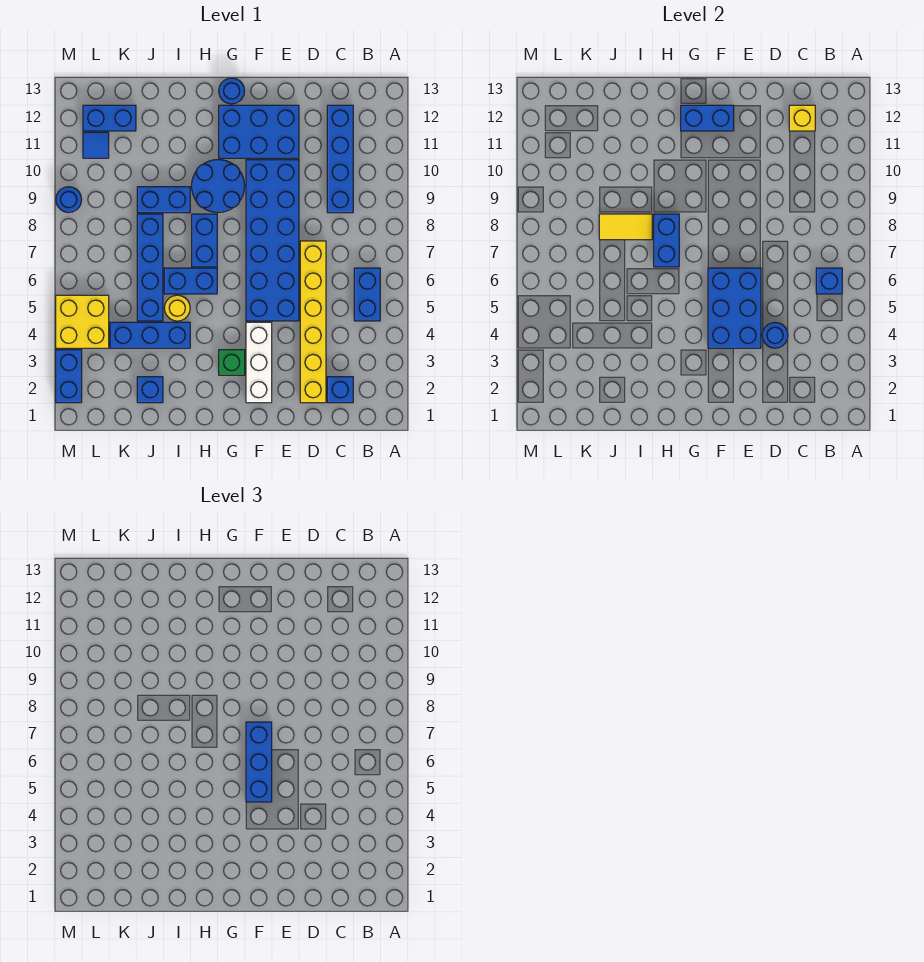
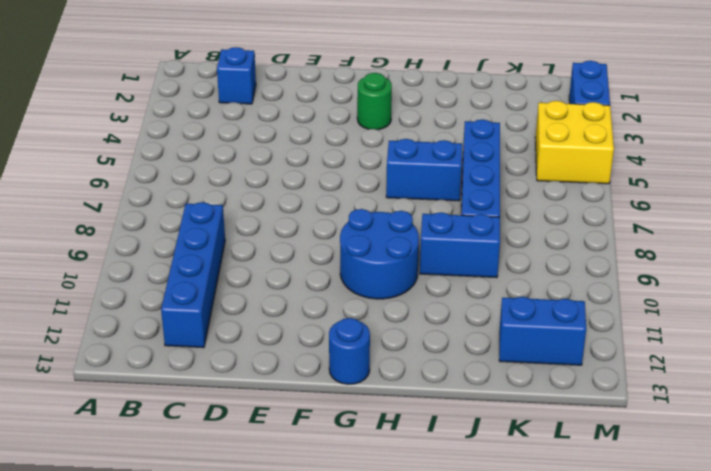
green round brick G3 level 1 -> green brick G3 level 1
none -> blue brick B5:B6 level 1
none -> yellow brick D2:D7 level 1
none -> blue brick E5:F10 level 1
none -> blue brick E11:G12 level 1

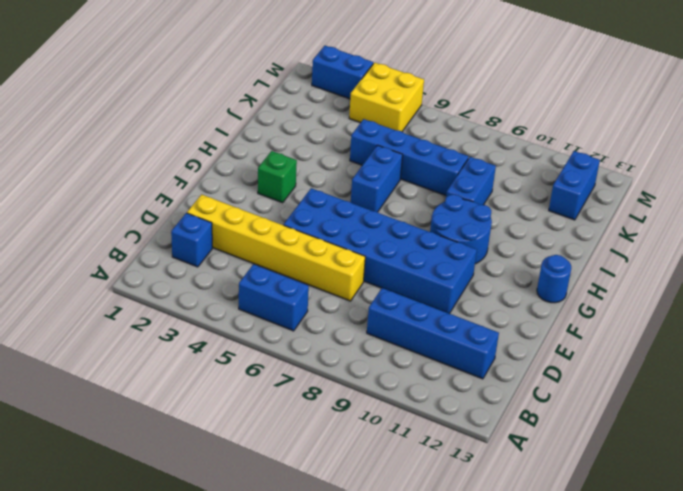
none -> blue brick E11:G12 level 1
none -> white brick F2:F4 level 1
none -> blue brick H7:H8 level 1
none -> blue brick I4:K4 level 1

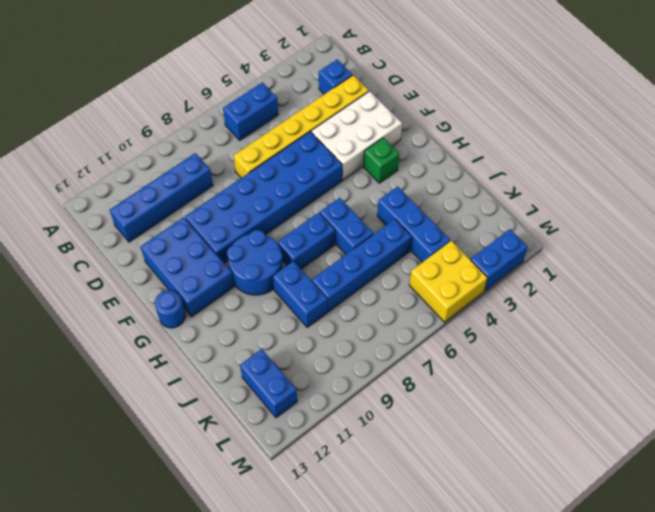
white brick E2:F4 level 1 -> white brick F2:F4 level 1
none -> yellow round brick I5 level 1
none -> blue brick J2 level 1
none -> blue tile L11 level 1
none -> blue round brick M9 level 1

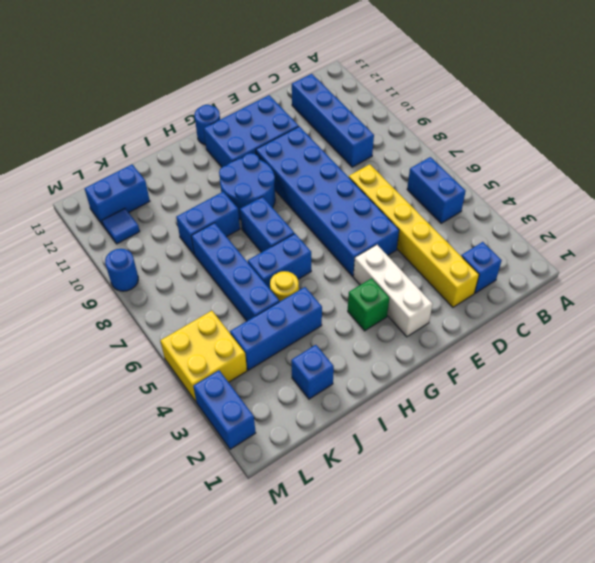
none -> blue brick B6 level 2
none -> yellow brick C12 level 2
none -> blue round brick D4 level 2
none -> blue brick E4:F6 level 2

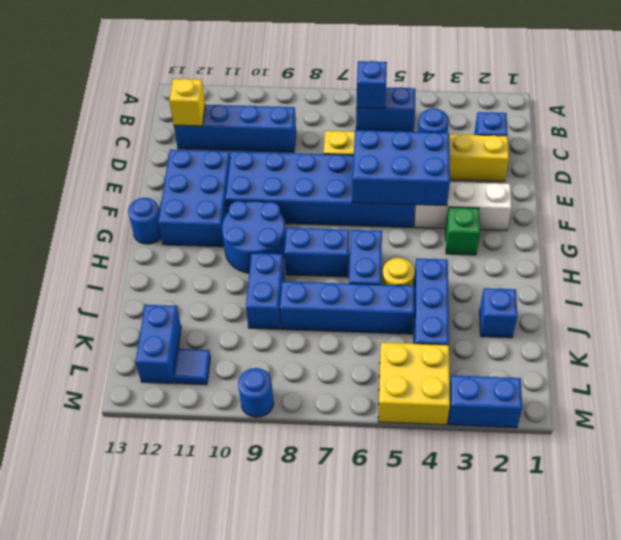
none -> blue brick F12:G12 level 2
none -> blue brick H7:H8 level 2
none -> yellow tile I8:J8 level 2
none -> blue brick F5:F7 level 3

